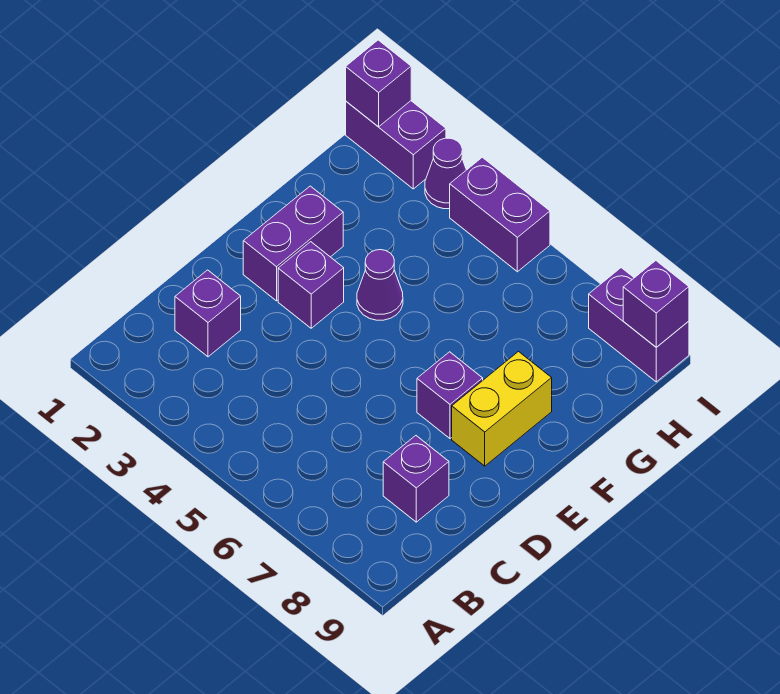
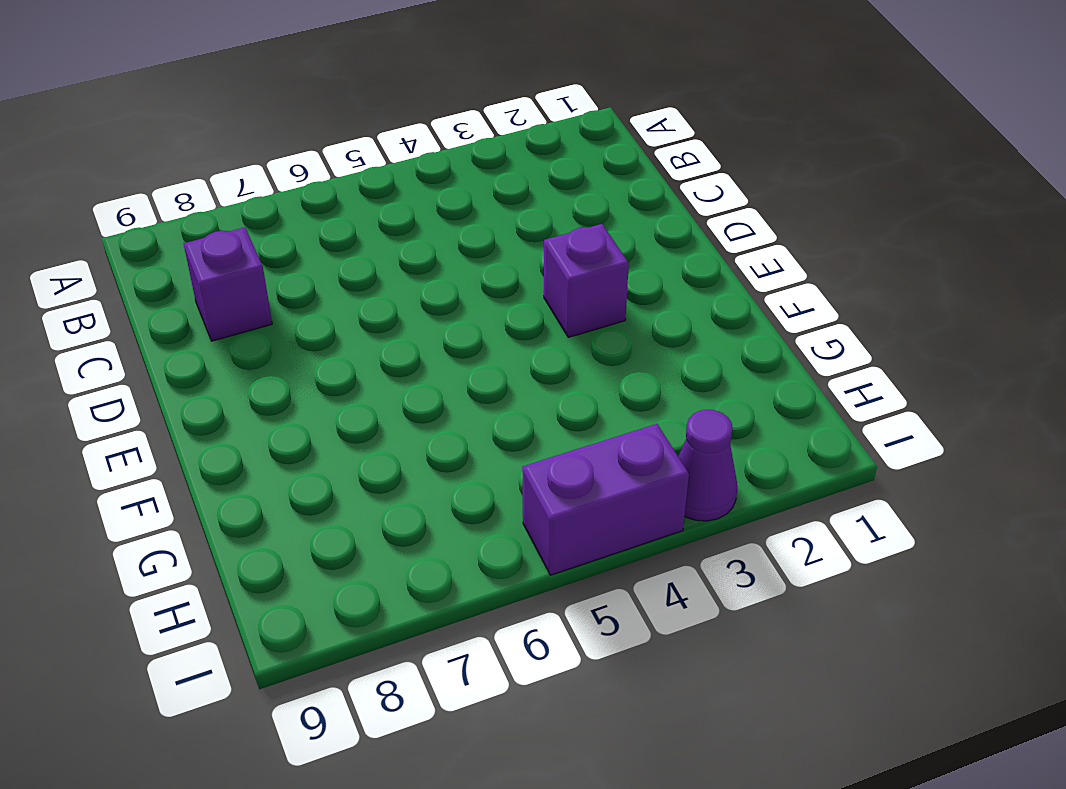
none -> purple brick C2 level 1
none -> purple brick E2:F2 level 1
none -> purple brick E7 level 1

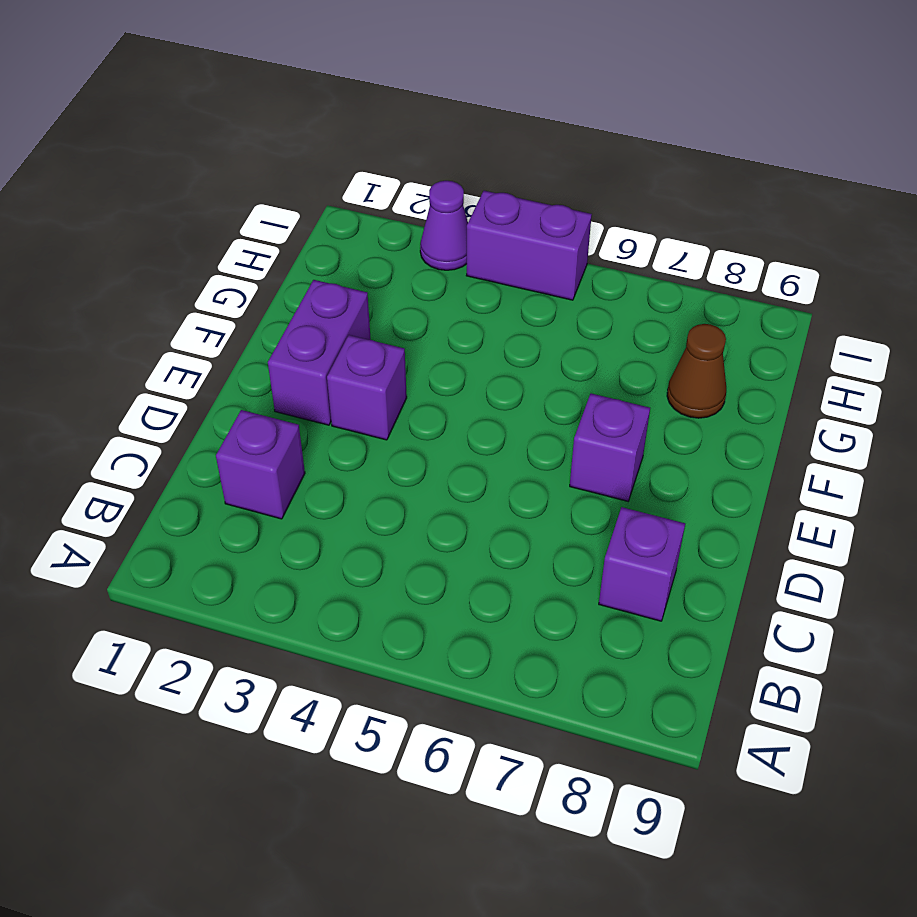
brown cone G8 level 1 -> none
none -> yellow brick E8:F8 level 1
none -> purple cone F4 level 1
none -> purple brick I1:I2 level 1

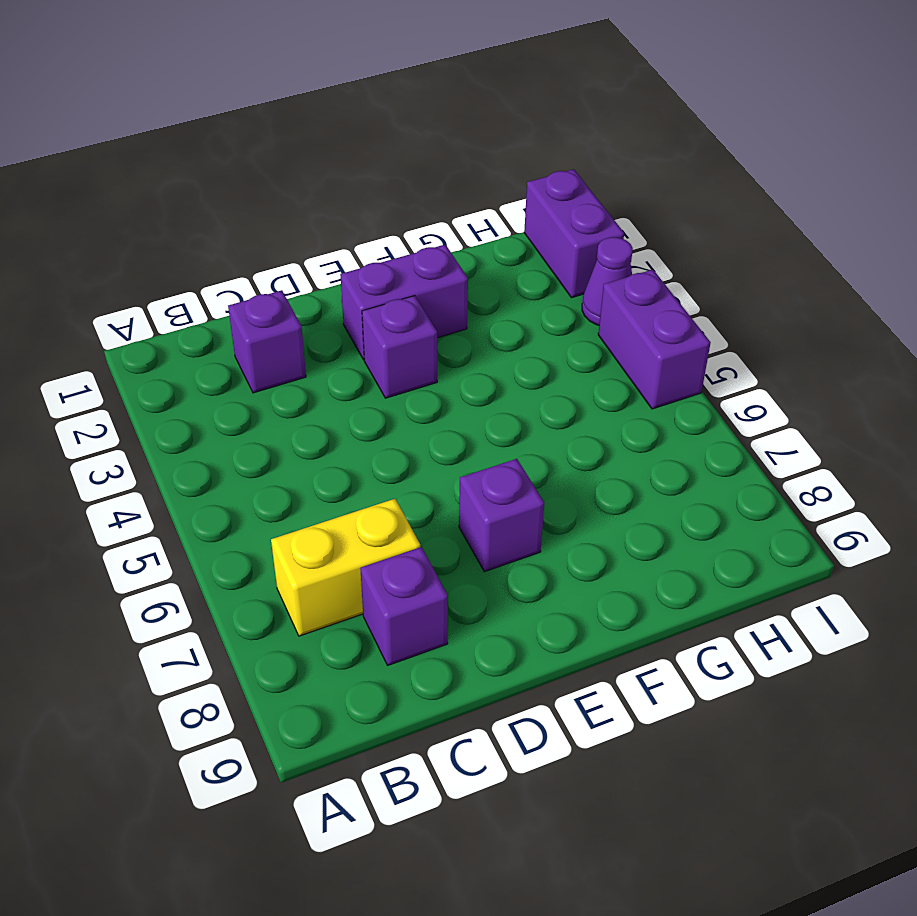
yellow brick B7:C7 level 1 -> yellow brick E8:F8 level 1
none -> purple cone F4 level 1
none -> purple brick I8:I9 level 1
none -> purple brick I1 level 2

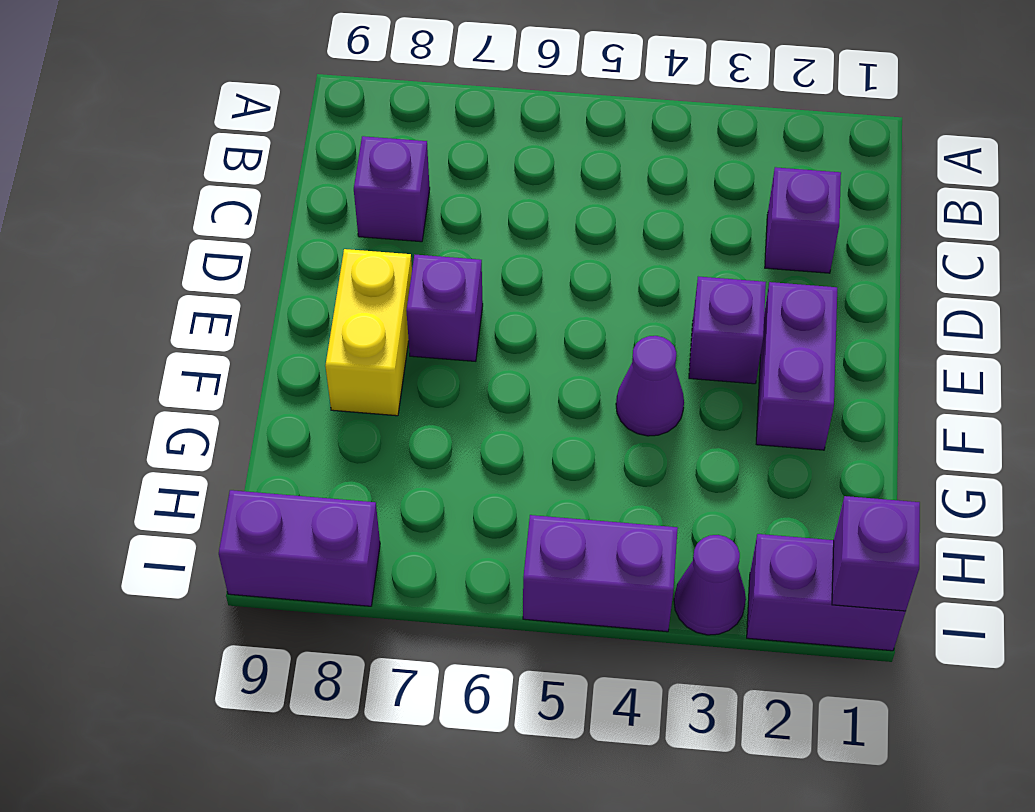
none -> purple brick I9 level 2

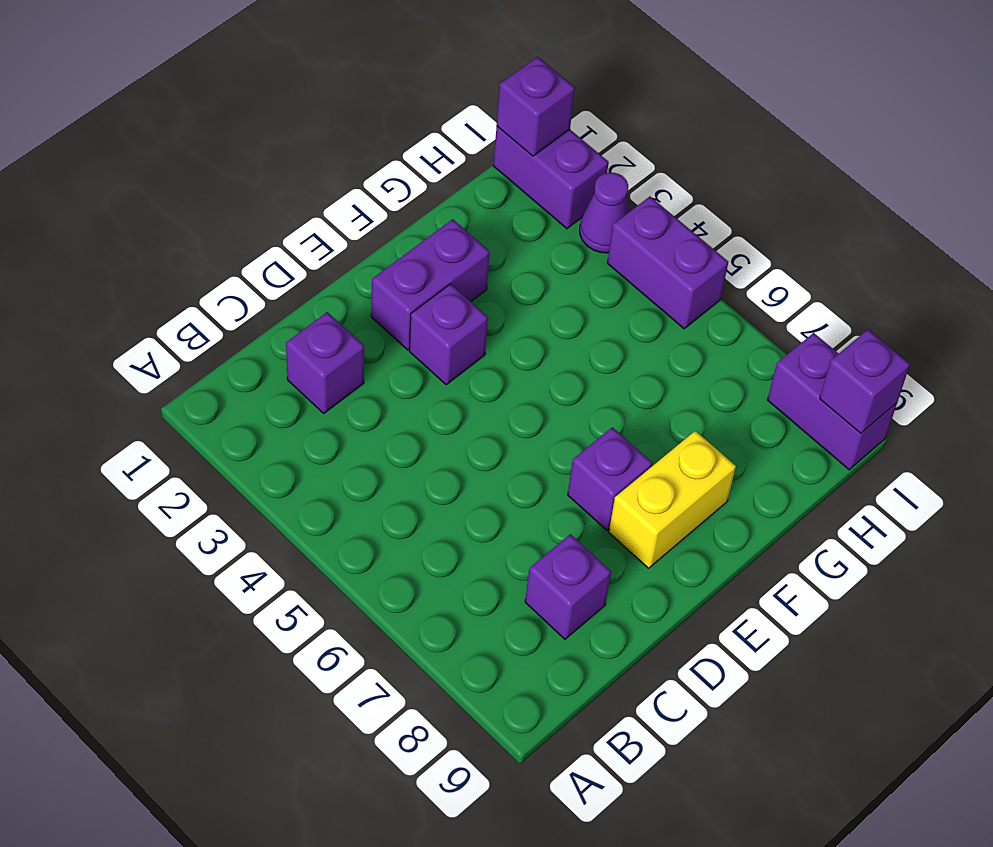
none -> purple cone F4 level 1

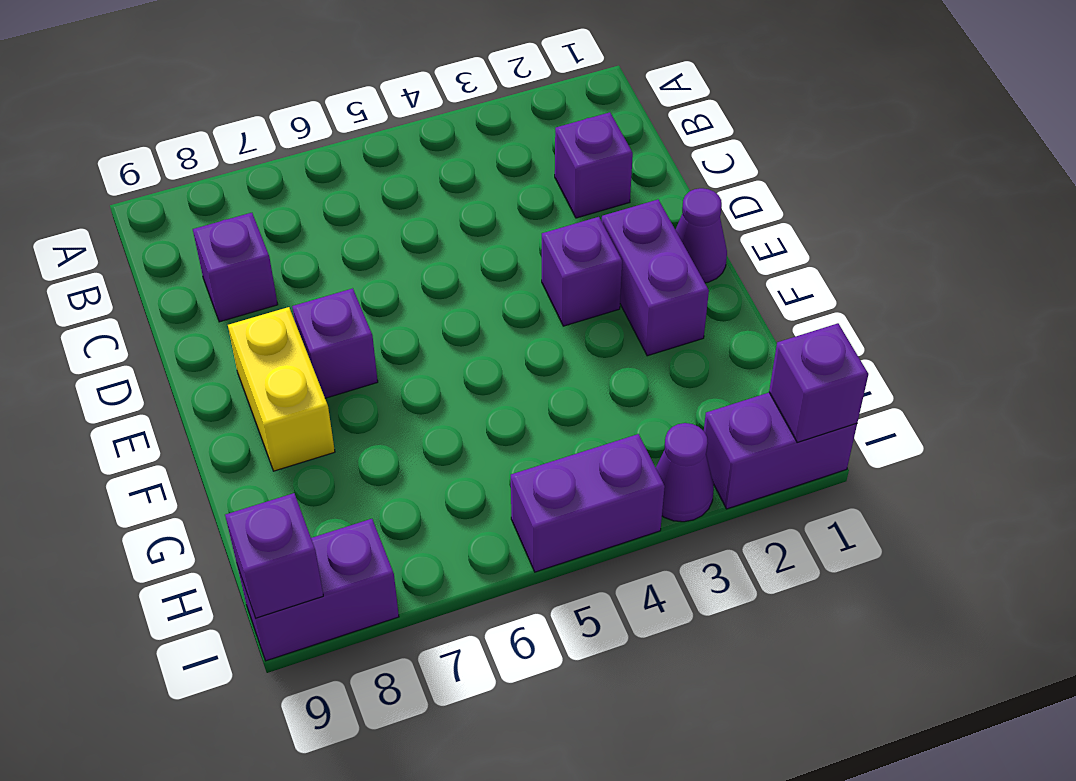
purple cone E1 level 1 -> purple cone F4 level 1

